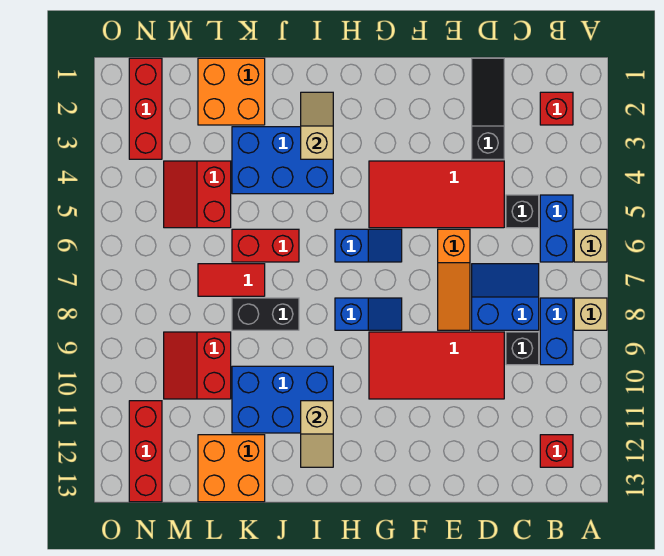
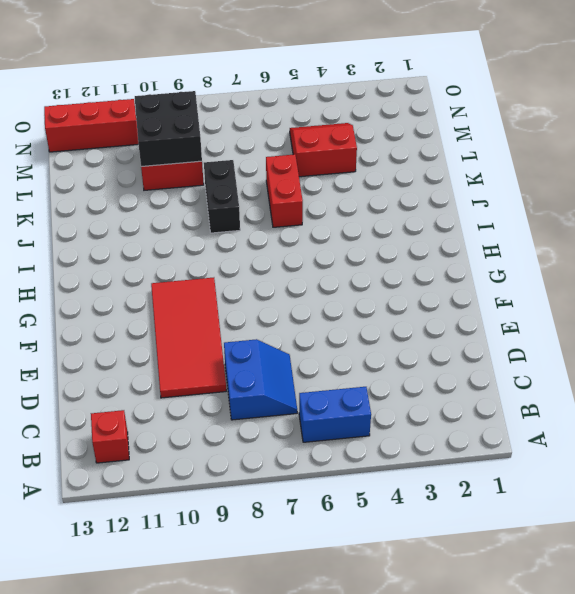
black brick L9:M10 level 2 -> none
none -> tan brick A6 level 1
none -> tan brick A8 level 1
none -> red brick B2 level 1

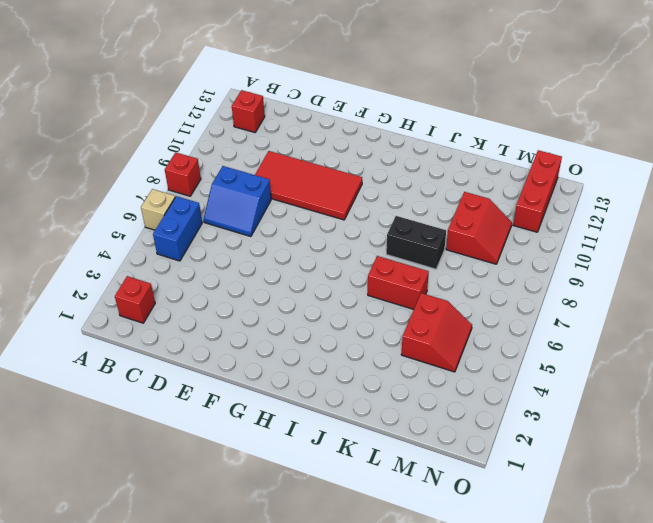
red brick A8 level 1 -> tan brick A8 level 1
none -> blue brick B8:B9 level 1
none -> black brick C5 level 1
none -> black brick C9 level 1

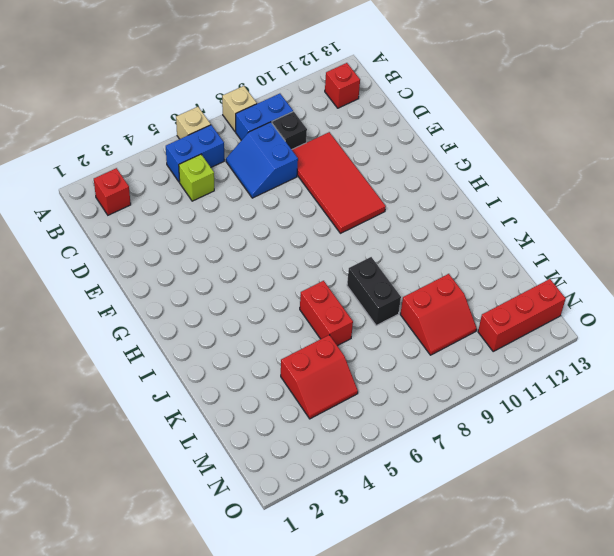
lime brick C5 level 1 -> black brick C5 level 1
none -> black slope D1:D3 level 1 top 3
none -> red tile D4:G5 level 1
none -> orange slope E6:E8 level 1 top 6

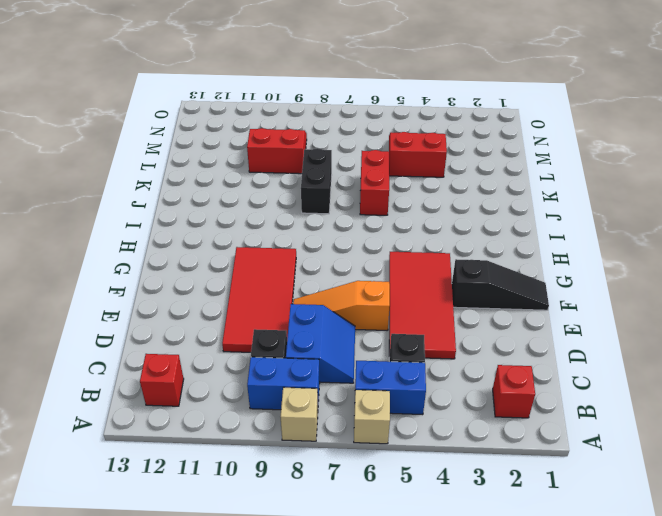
black slope F1:F3 level 1 top 3 -> black slope D1:D3 level 1 top 3
none -> blue slope G6:H6 level 1 top H
none -> blue slope G8:H8 level 1 top H
none -> blue brick I3:K4 level 1

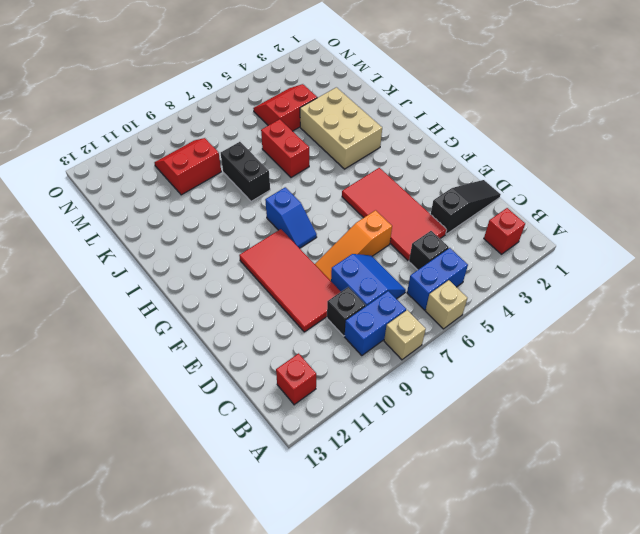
tan brick I3:K4 level 1 -> blue brick I3:K4 level 1
none -> blue slope G6:H6 level 1 top H
none -> blue brick I10:K11 level 1
none -> orange brick K1:L2 level 1

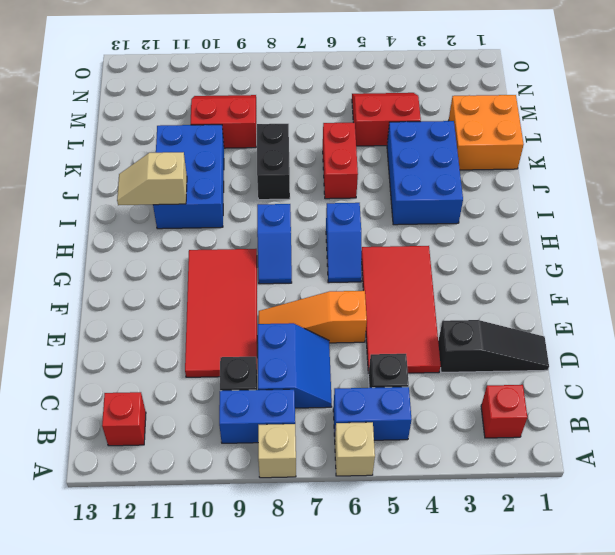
none -> red tile K7:L7 level 1
none -> orange brick K12:L13 level 1
none -> red brick N1:N3 level 1

